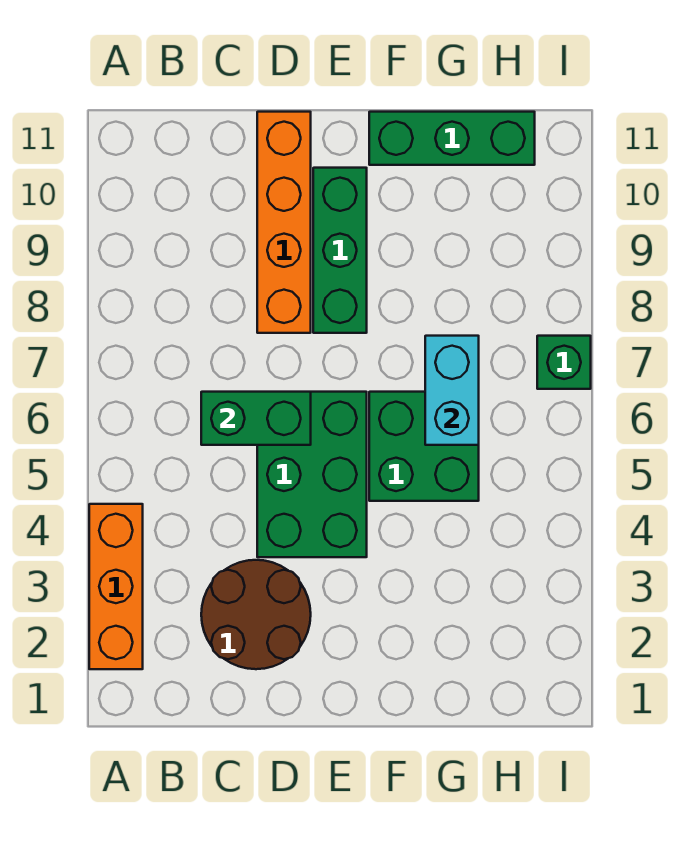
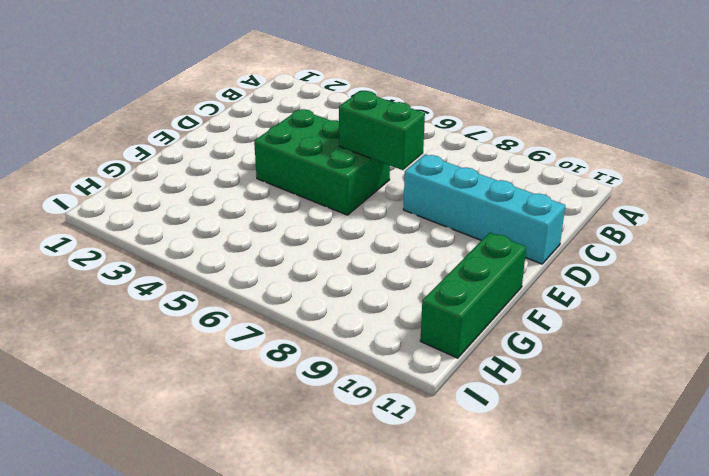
green brick D6:D7 level 2 -> green brick C6:D6 level 2
cyan brick D8:D11 level 1 -> orange brick D8:D11 level 1
none -> orange brick A2:A4 level 1
none -> brown round brick C2:D3 level 1

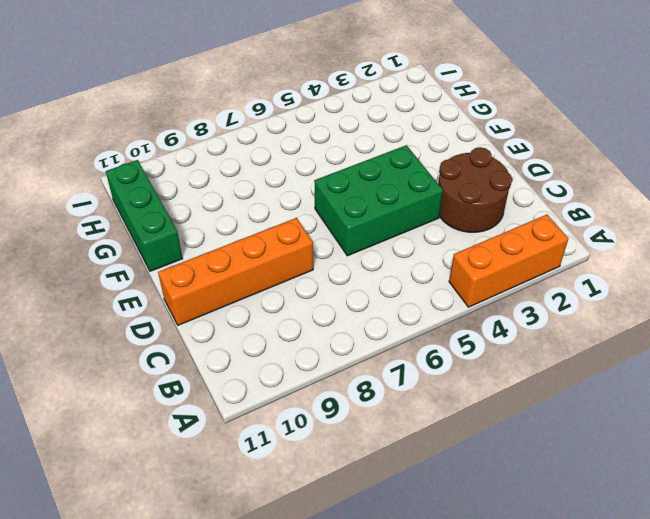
none -> green brick E8:E10 level 1
none -> green brick F5:G6 level 1

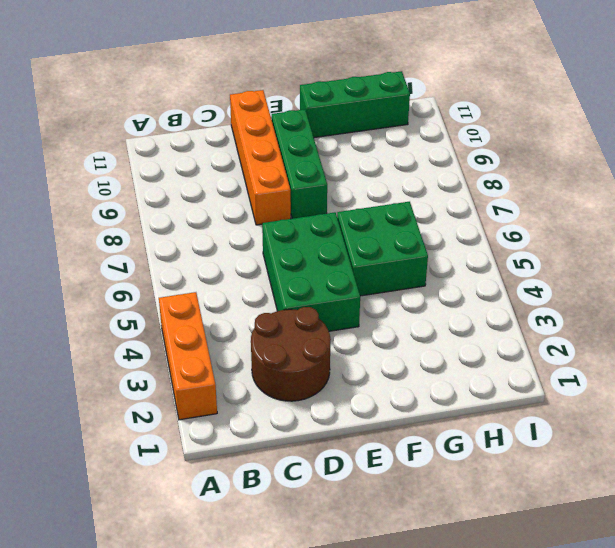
none -> green brick I7 level 1
none -> green brick C6:D6 level 2

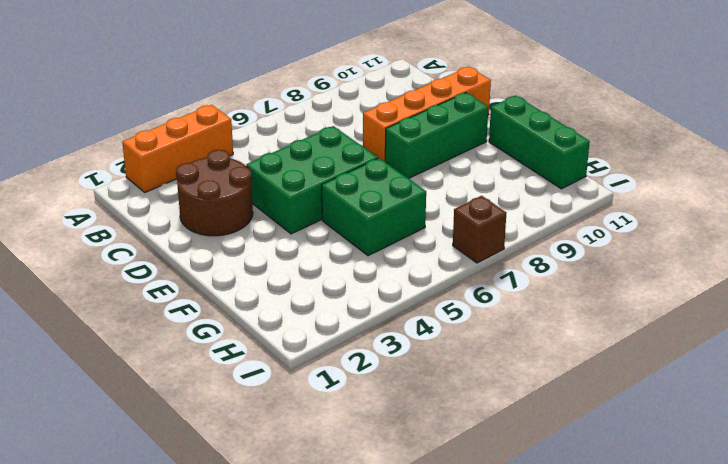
brown brick I7 level 1 -> green brick I7 level 1
none -> green brick C6:D6 level 2
none -> cyan brick G6:G7 level 2

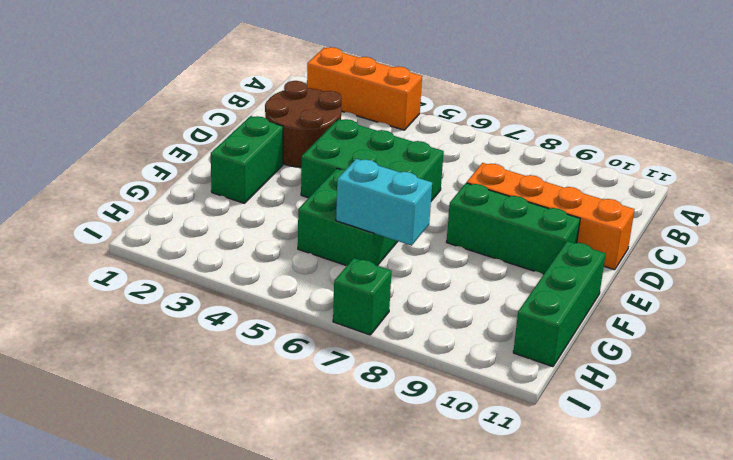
green brick E2:F2 level 1 -> green brick C6:D6 level 2

